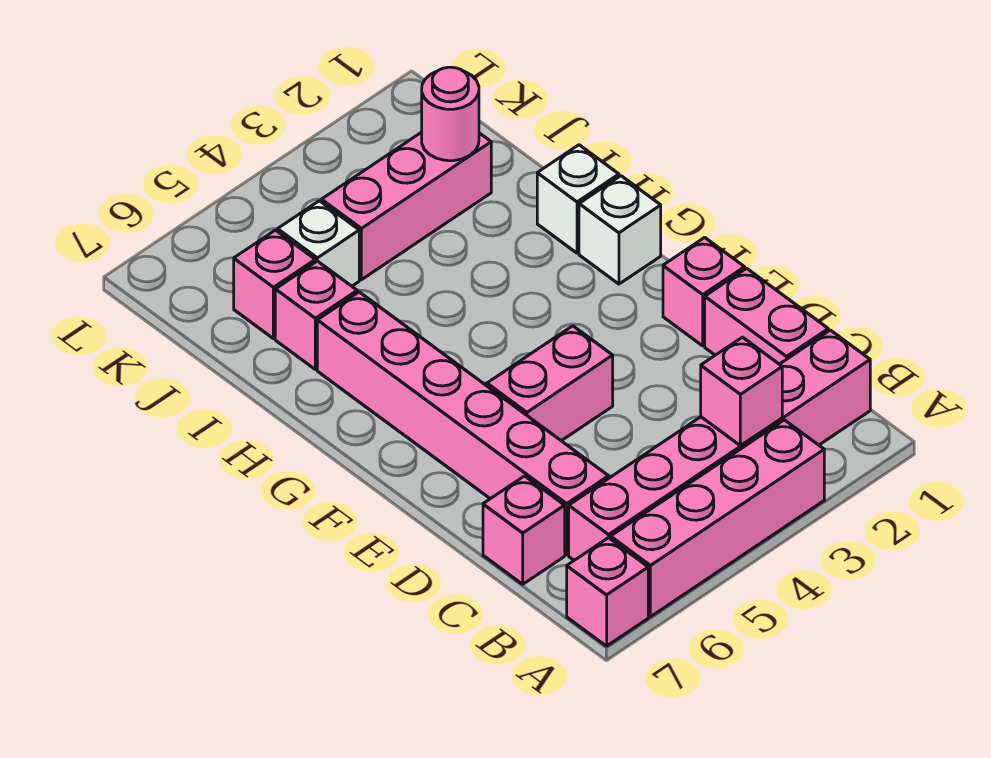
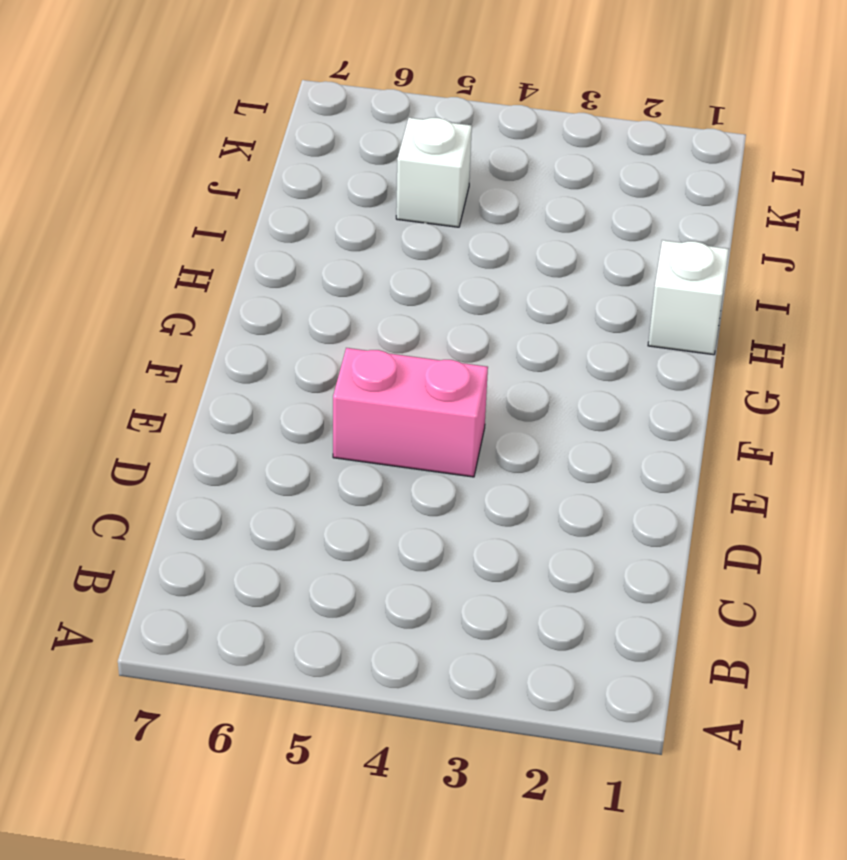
none -> pink brick A3:A6 level 1
none -> pink brick A7 level 1
none -> pink brick B1:B6 level 1

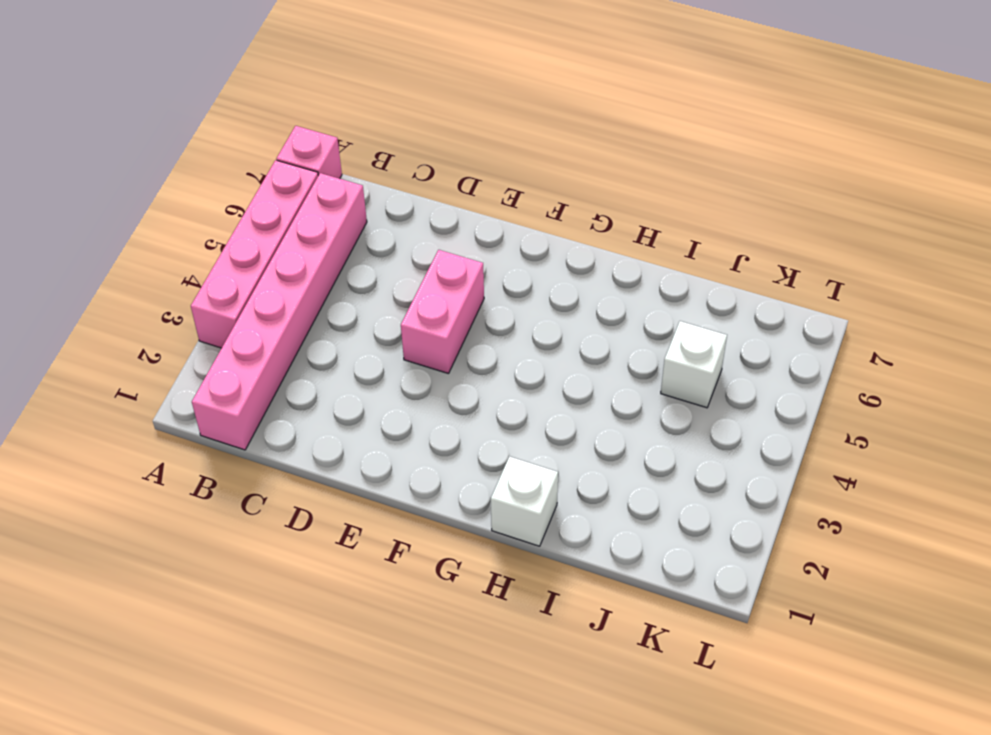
none -> pink brick C1:D1 level 1
none -> pink brick C6:H6 level 1
none -> pink brick C7 level 1

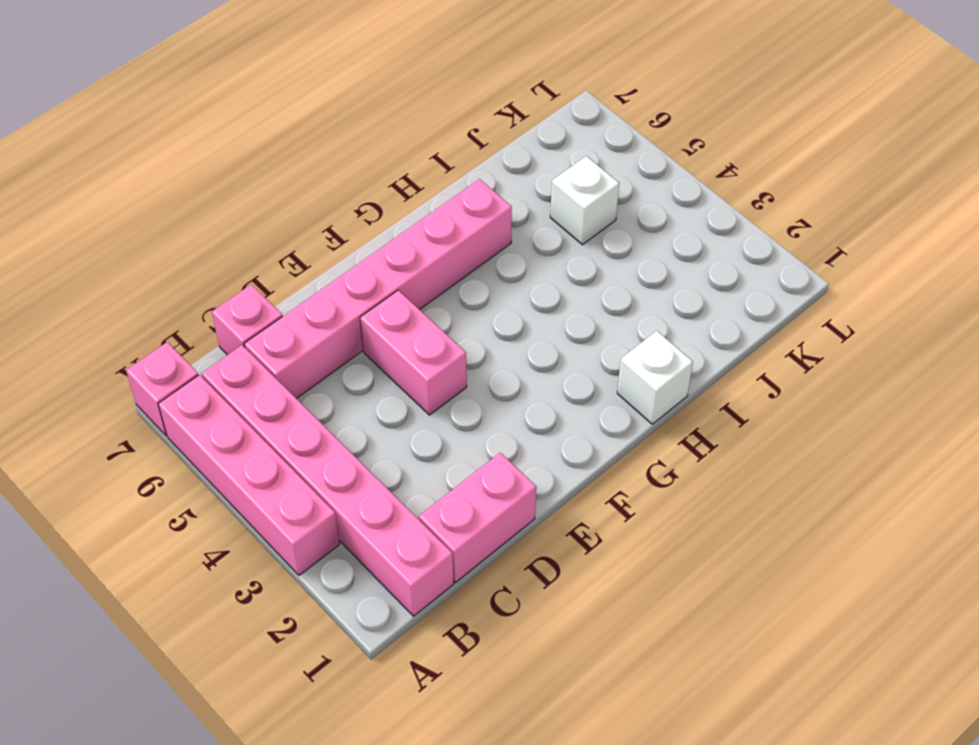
none -> pink brick E1 level 1
none -> white brick G1 level 1
none -> pink brick I6 level 1

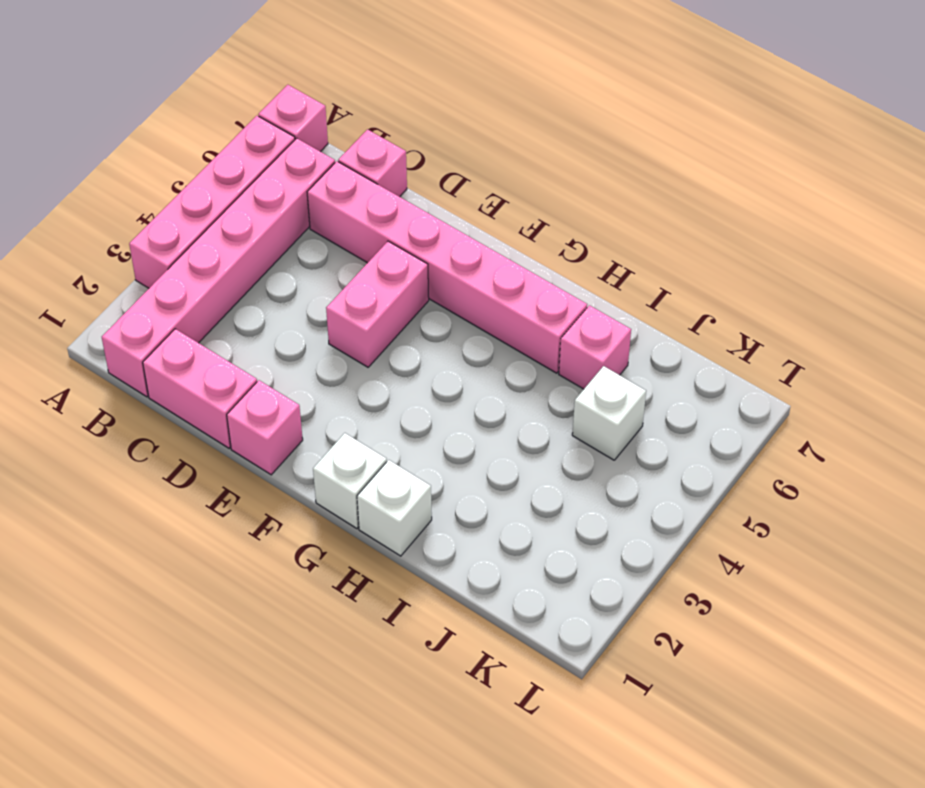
none -> pink brick J2:J4 level 1
none -> pink brick J6 level 1
none -> pink brick B3 level 2

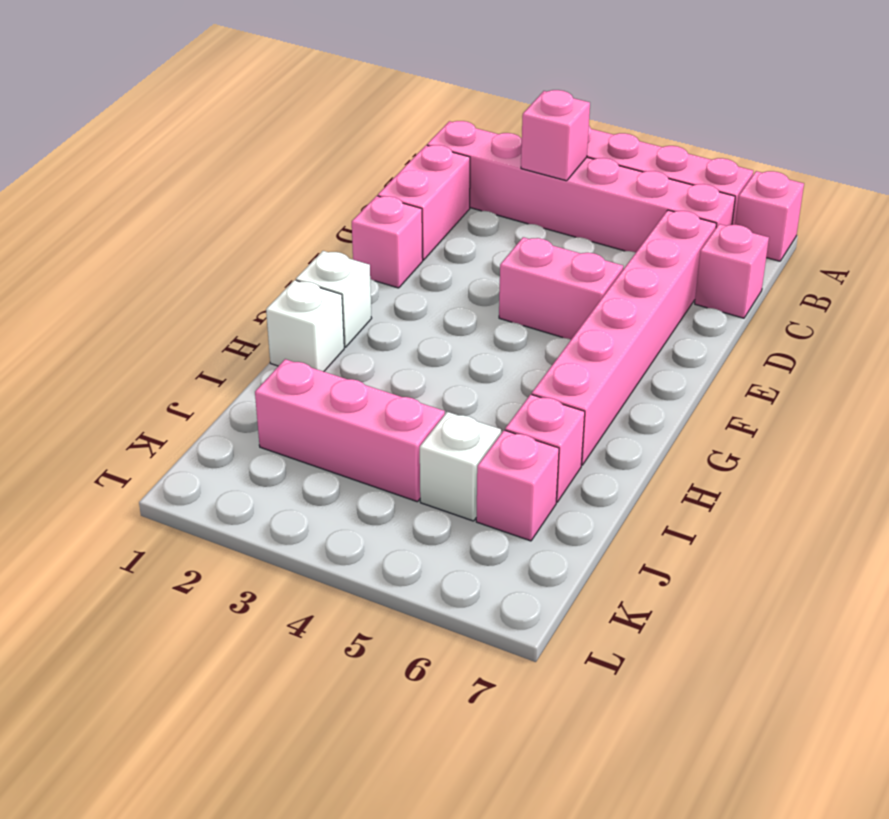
none -> pink round brick J2 level 2

